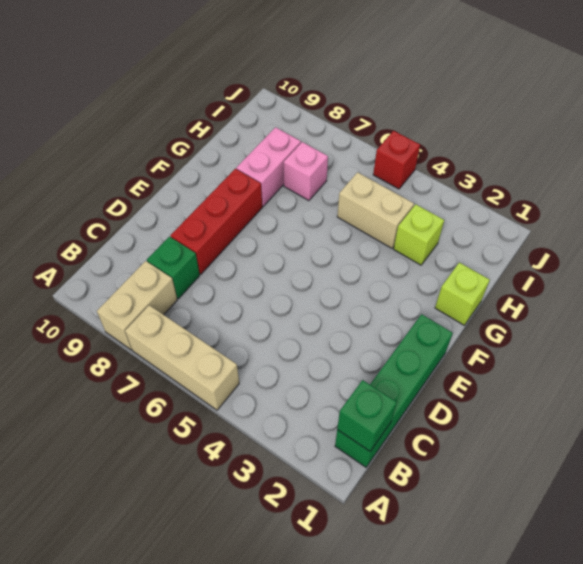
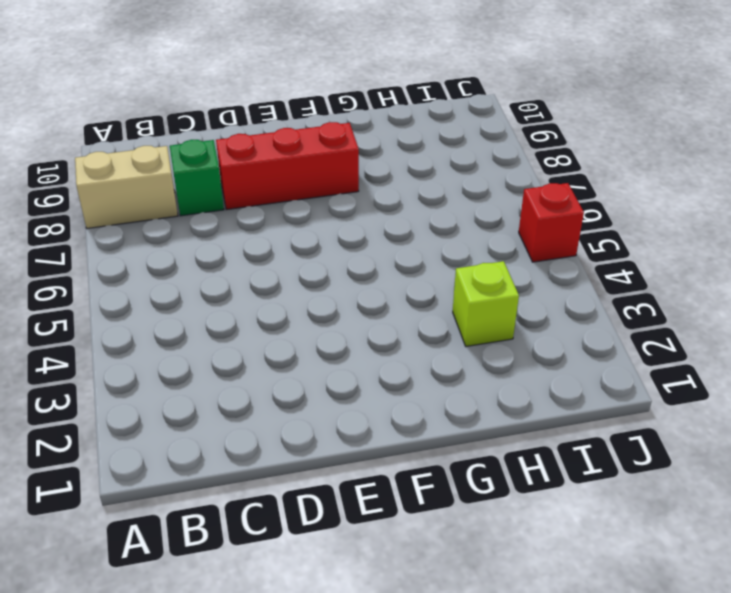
none -> tan brick A5:A7 level 1
none -> green brick B1:E1 level 1
none -> lime brick G1 level 1

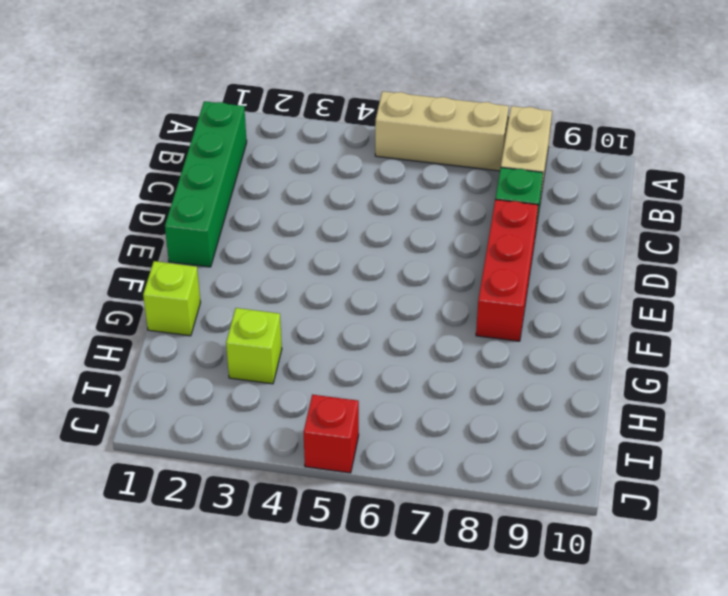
none -> pink brick G8:H8 level 1
none -> tan brick H4:H5 level 1
none -> pink brick H7 level 1

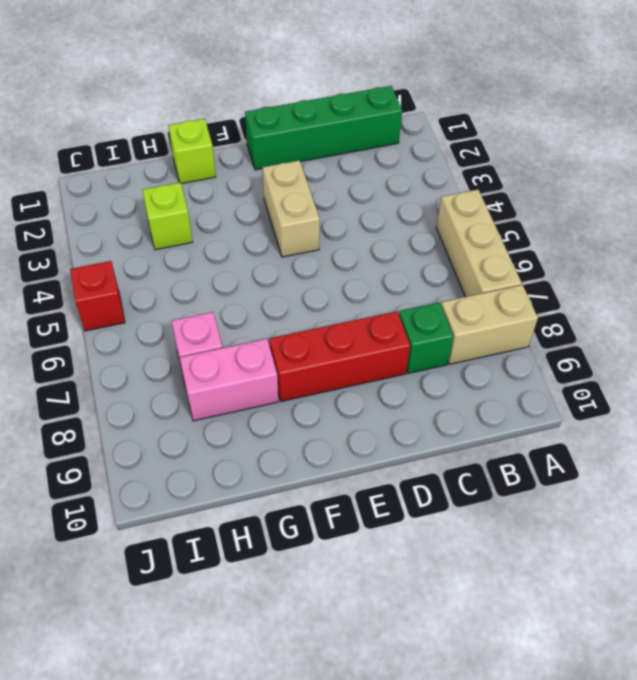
tan brick E3:E4 level 1 -> tan brick H4:H5 level 1
none -> green brick B1 level 2

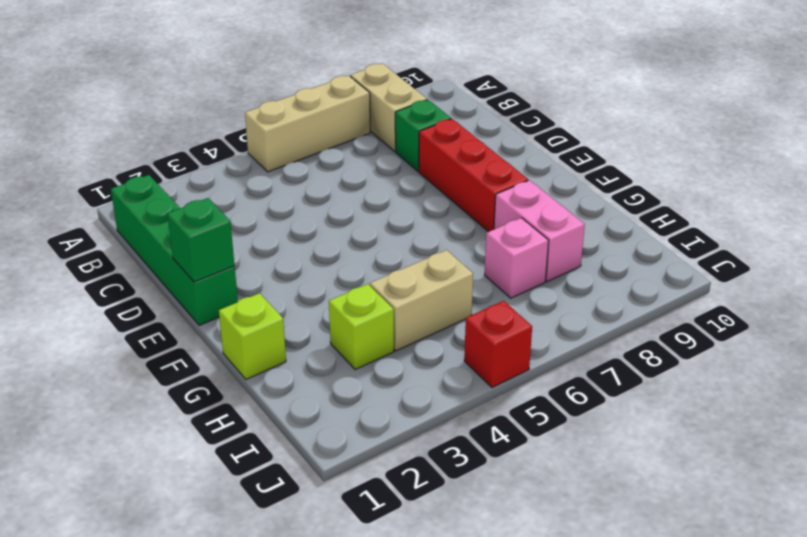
green brick E1 level 2 -> green brick B1 level 2

